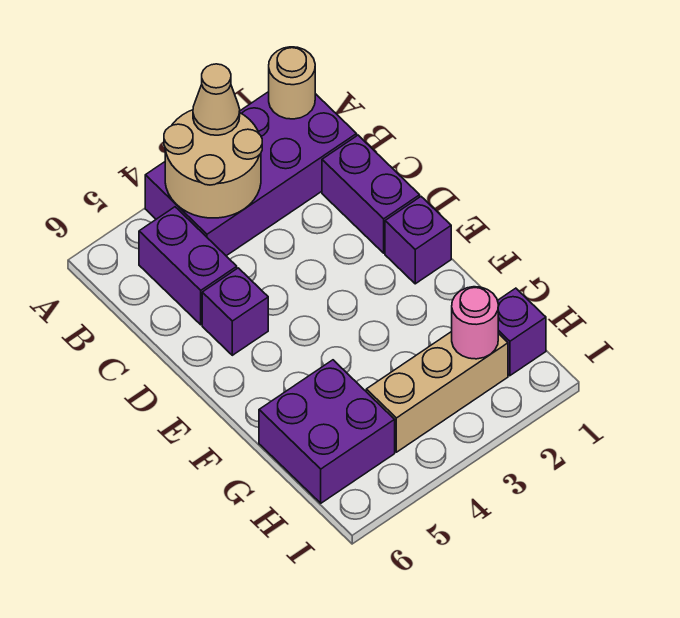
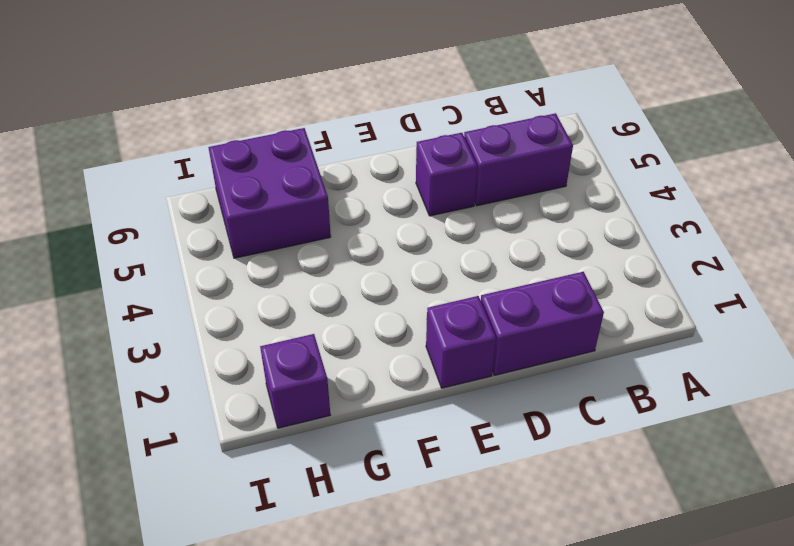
none -> purple brick A1:B4 level 1
none -> tan brick H2:H4 level 1
none -> tan round brick A1 level 2

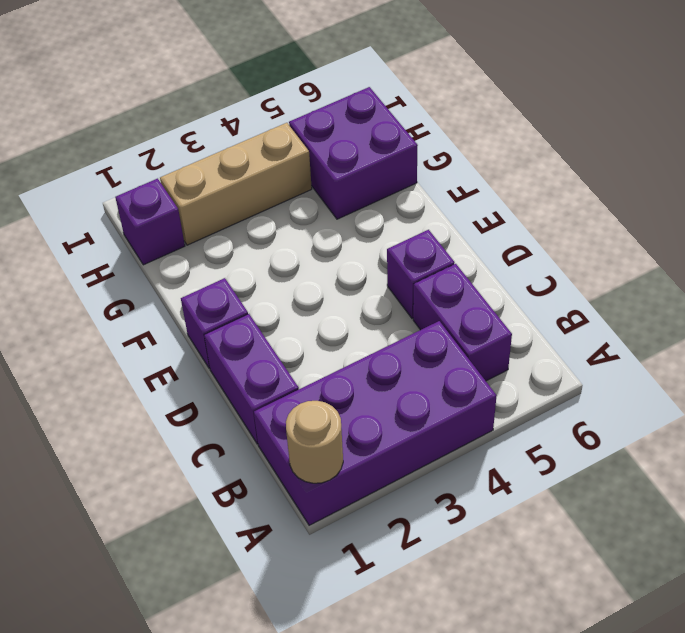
none -> tan round brick A3:B4 level 2
none -> pink round brick H2 level 2
none -> tan cone A3 level 3

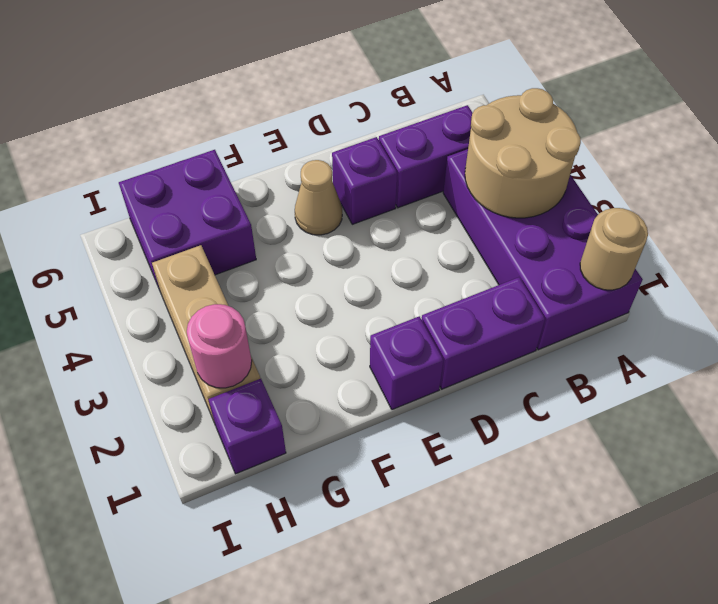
tan cone E5 level 1 -> tan cone A3 level 3

